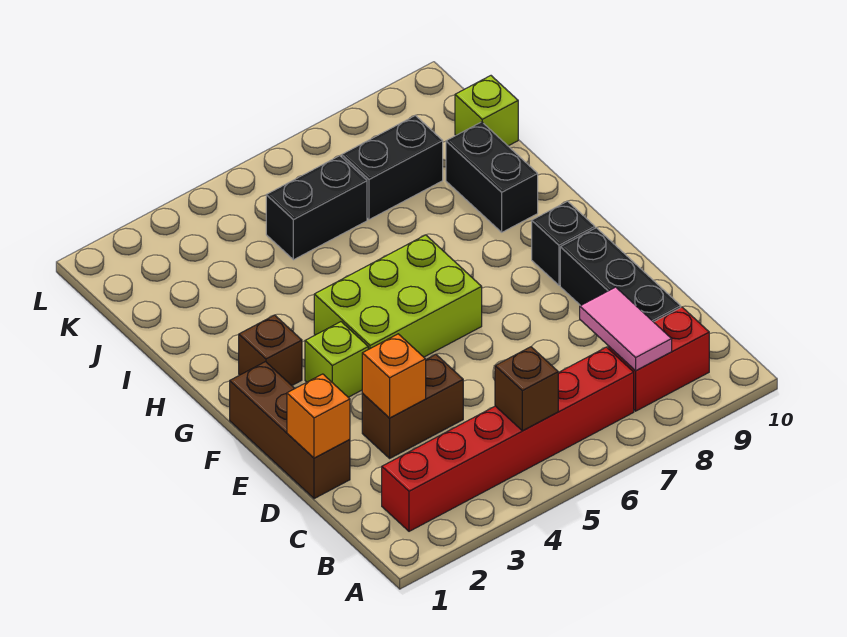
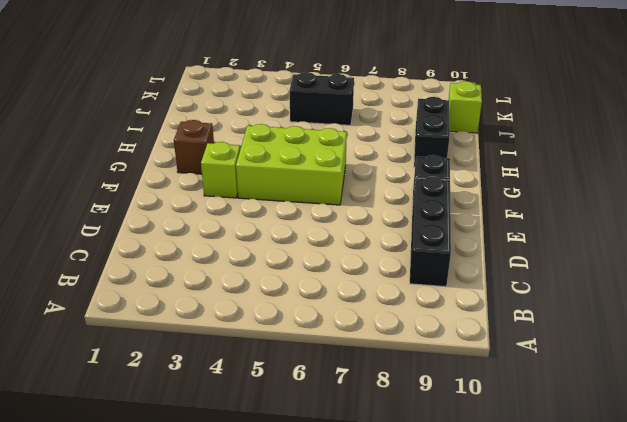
none -> red brick B2:B7 level 1
none -> red brick B8:B9 level 1
none -> brown brick D1:F1 level 1

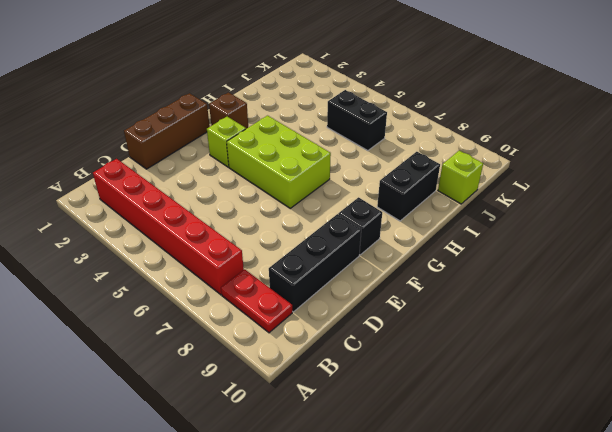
red plate B8:B9 level 1 -> red brick B8:B9 level 1
none -> brown brick D3:D4 level 1
none -> black brick J7:J8 level 1
none -> brown brick B5 level 2

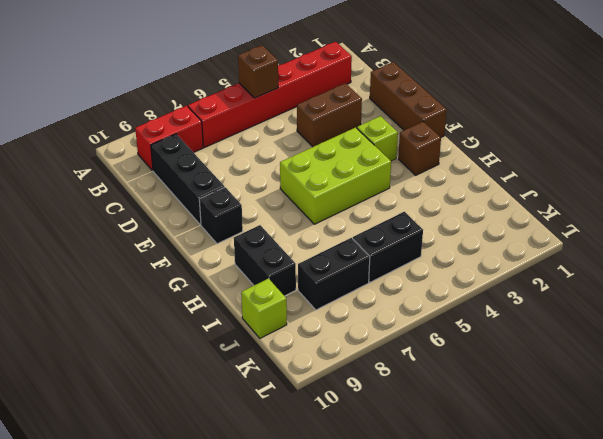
none -> pink tile B8:C8 level 2
none -> orange brick D1 level 2
none -> orange brick D3 level 2

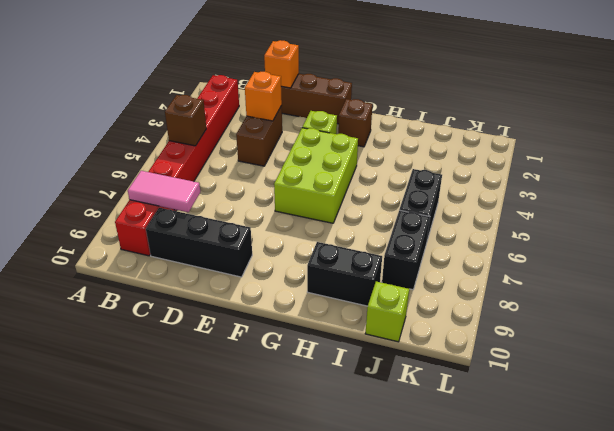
none -> black brick F9 level 1

